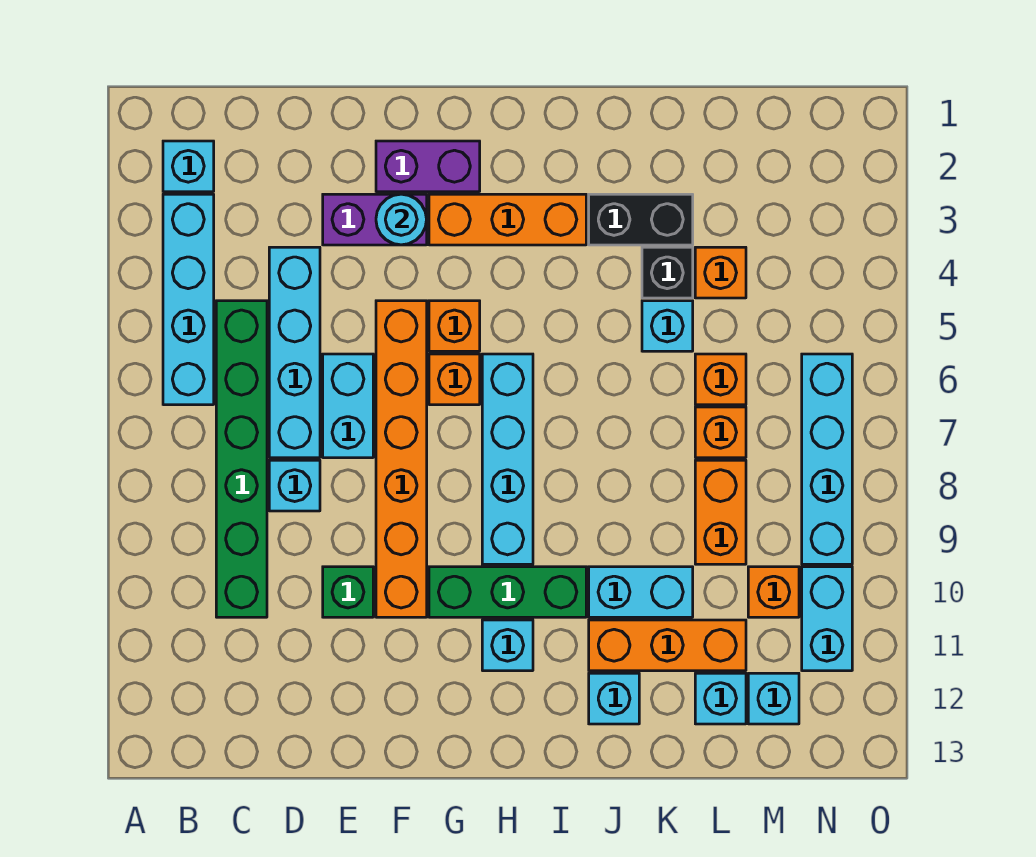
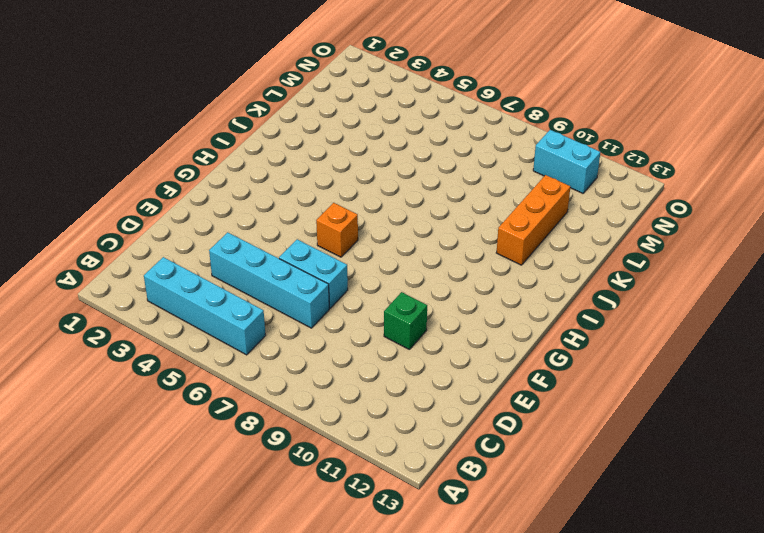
none -> cyan brick B2 level 1
none -> green brick C5:C10 level 1
none -> cyan brick D8 level 1
none -> purple brick E3:F3 level 1

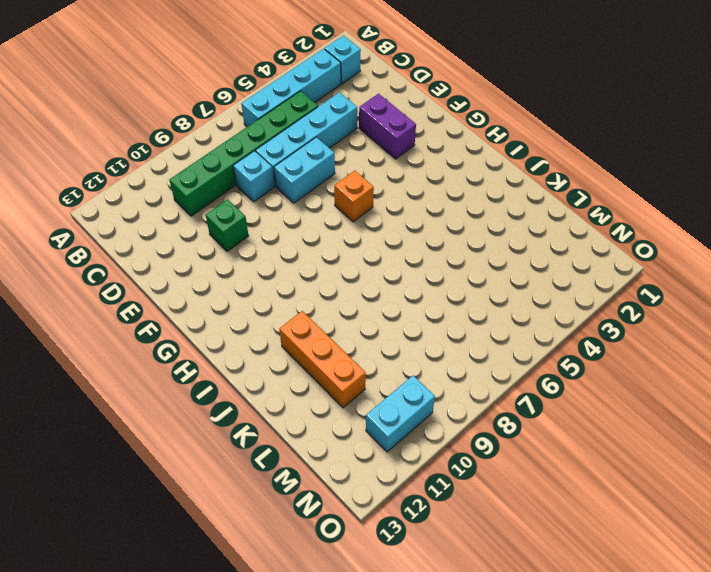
none -> purple brick F2:G2 level 1
none -> orange brick F5:F10 level 1
none -> orange brick G3:I3 level 1
none -> orange brick G5 level 1

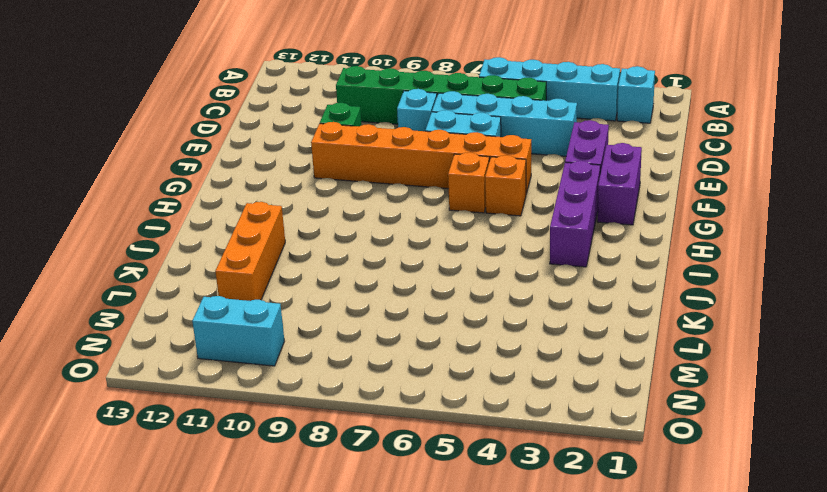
purple brick G3:I3 level 1 -> orange brick G3:I3 level 1
none -> green brick G10:I10 level 1
none -> cyan brick H6:H9 level 1
none -> cyan brick H11 level 1
none -> black brick J3:K3 level 1

